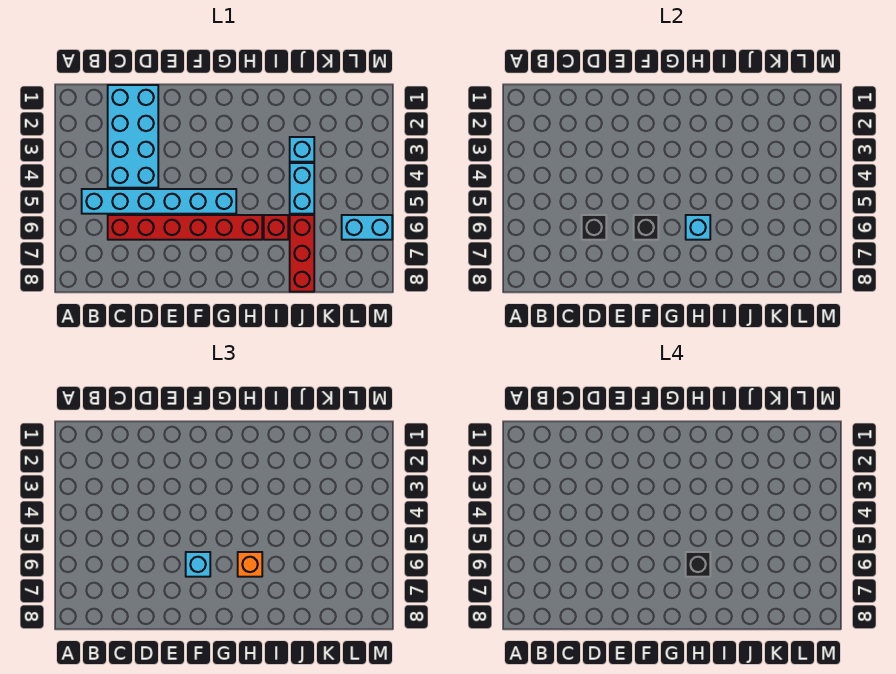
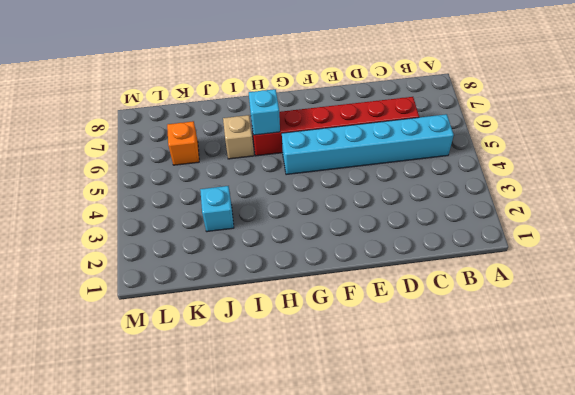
tan brick I6 level 1 -> red brick I6 level 1
orange brick K6 level 1 -> orange brick H6 level 3
none -> cyan brick C1:D4 level 1
none -> cyan brick J4:J5 level 1
none -> red brick J6:J8 level 1

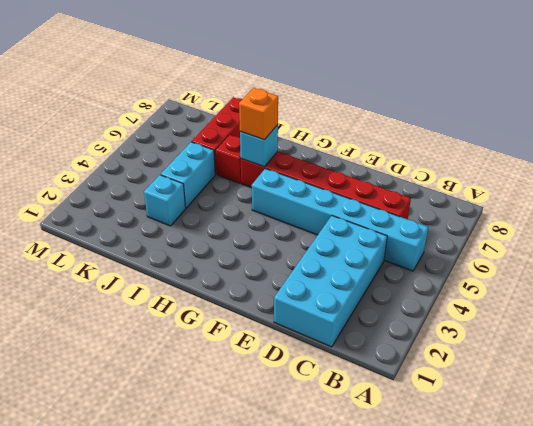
none -> cyan brick L6:M6 level 1
none -> black brick D6 level 2
none -> black brick F6 level 2

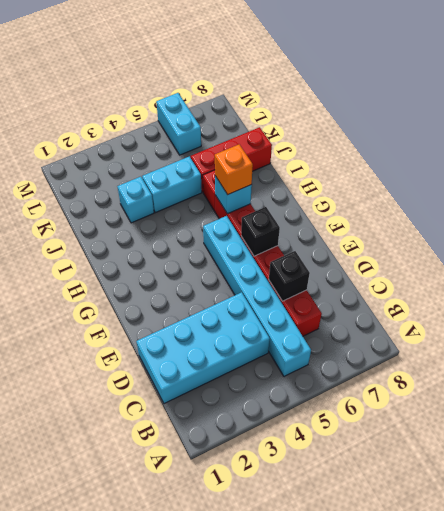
none -> cyan brick F6 level 3
none -> black brick H6 level 4

